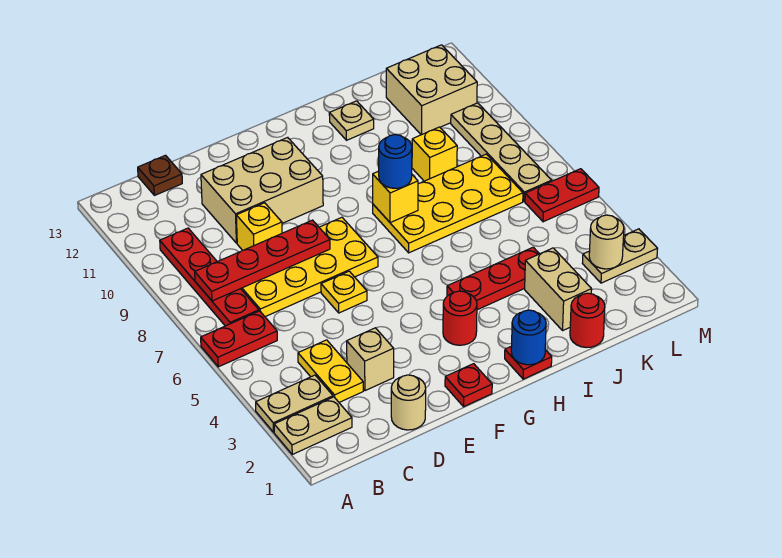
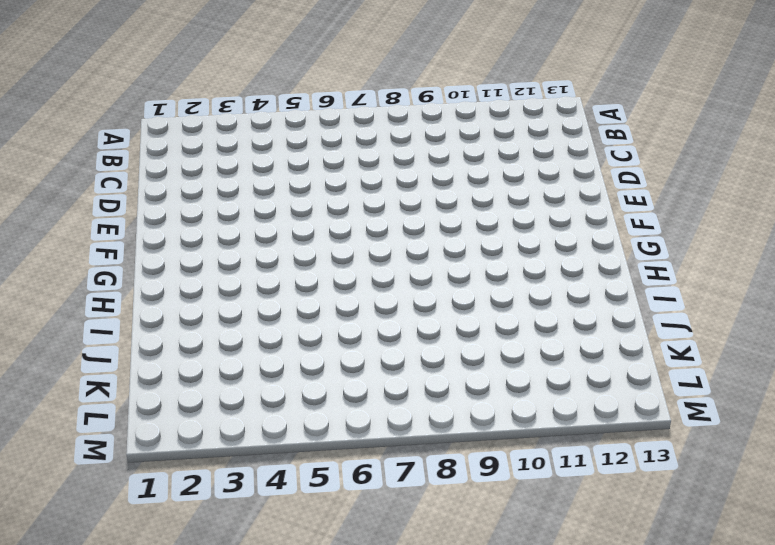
none -> tan plate A2:B2 level 1
none -> tan plate A3:B3 level 1
none -> red plate A6:B6 level 1
none -> red plate B7:B10 level 1

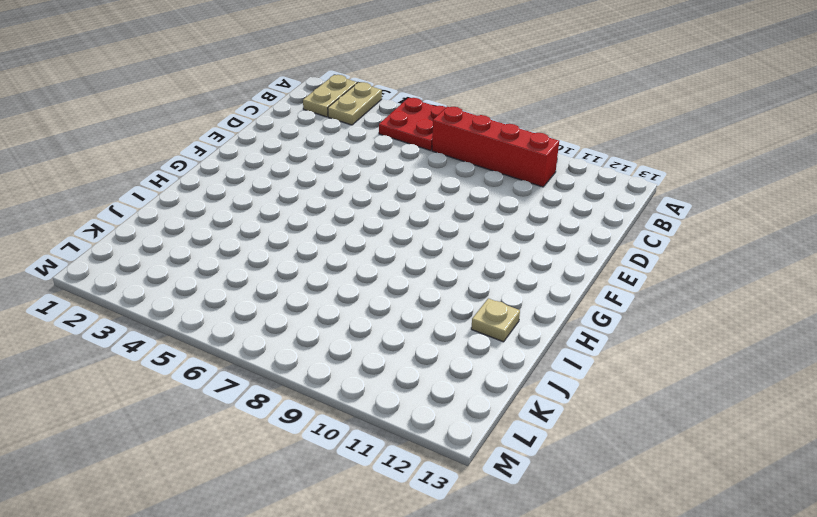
red plate A5:B6 level 1 -> red plate A6:B6 level 1
red brick B7:B10 level 1 -> red plate B7:B10 level 1
none -> yellow plate C3:C4 level 1
none -> yellow plate C7:F8 level 1
none -> brown plate C13 level 1
none -> tan round brick D1 level 1

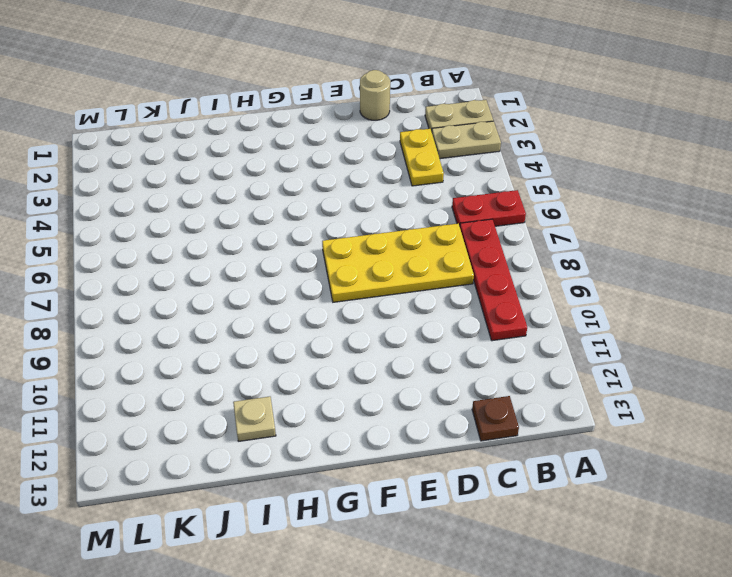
none -> tan brick D3 level 1
none -> yellow brick D9 level 1
none -> tan brick D10:F11 level 1
none -> yellow plate E6 level 1

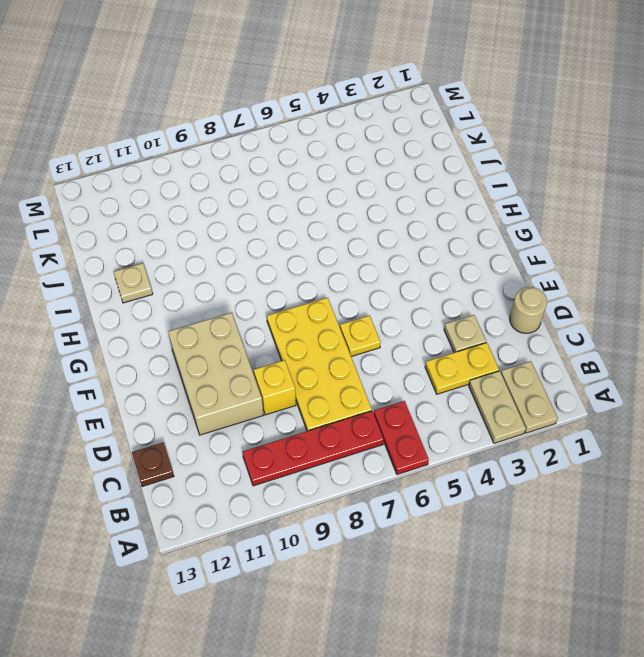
tan plate D3 level 1 -> tan brick D3 level 1
none -> red plate F1 level 1
none -> red round brick G3 level 1
none -> red plate H1 level 1
none -> red plate H4:J4 level 1

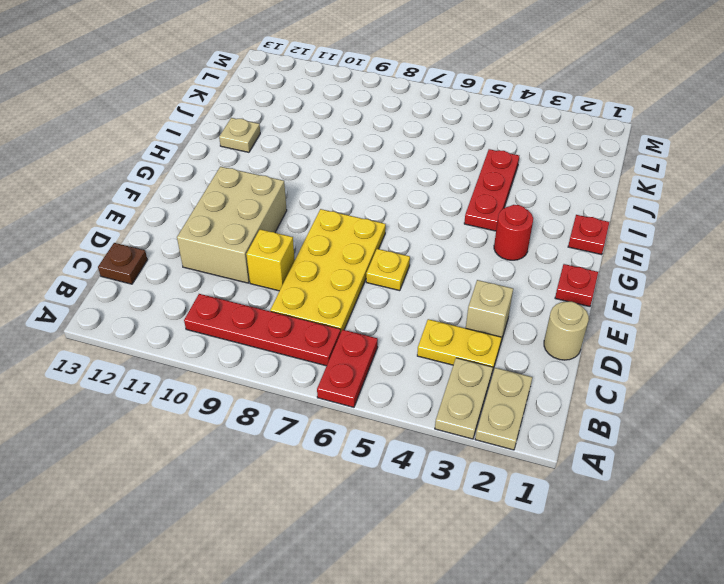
none -> yellow plate H7:K8 level 1
none -> red round brick J1 level 1
none -> tan brick J2:J3 level 1
none -> yellow brick J9 level 1

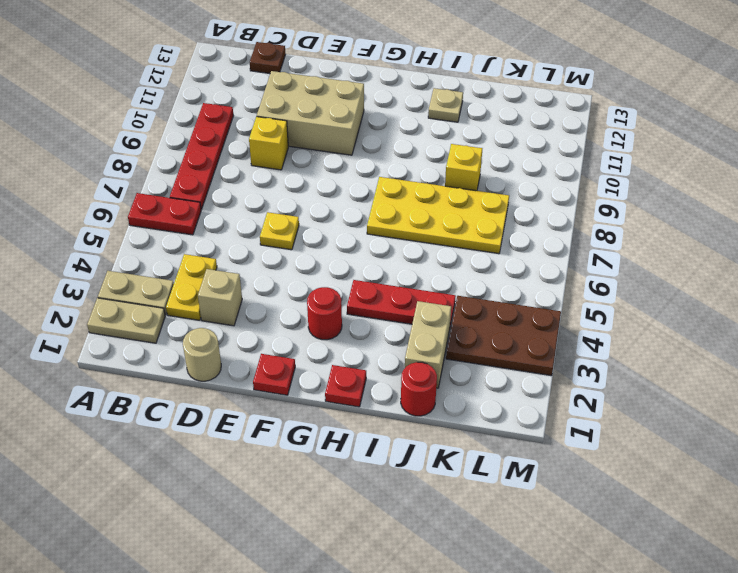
brown plate K3:M4 level 1 -> tan plate L3:M3 level 1
none -> yellow plate C7:F8 level 1
none -> tan brick K11:L12 level 1
none -> red plate L6:M6 level 1
none -> tan plate L7:L10 level 1

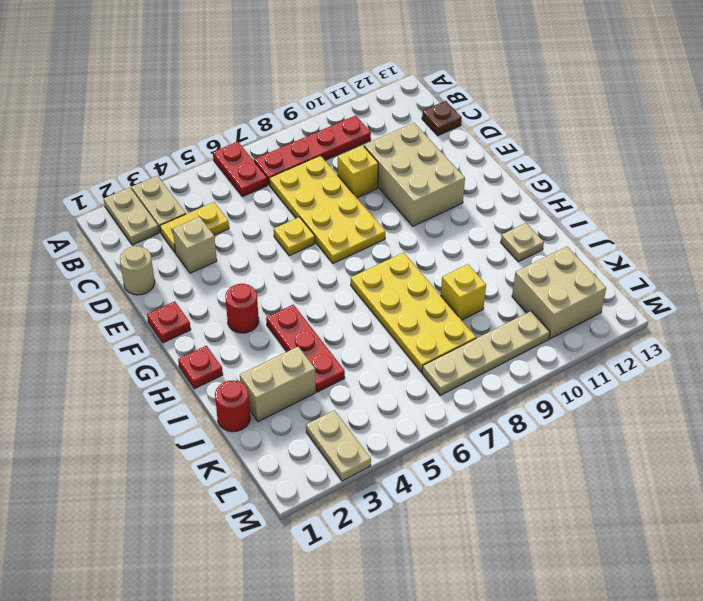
none -> red plate L6:M6 level 1
none -> red plate B8:E8 level 2
none -> blue round brick H1 level 2
none -> yellow brick H8 level 2

